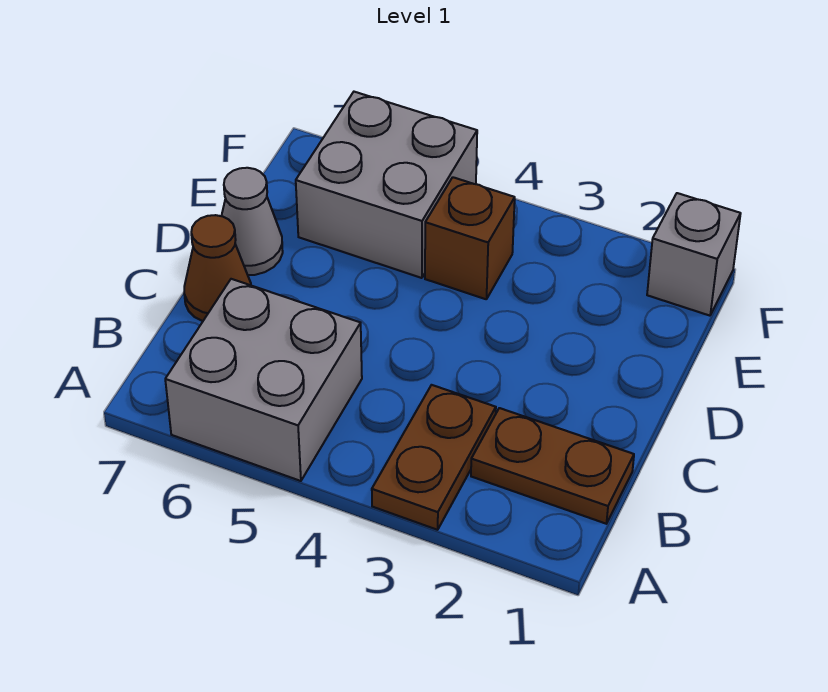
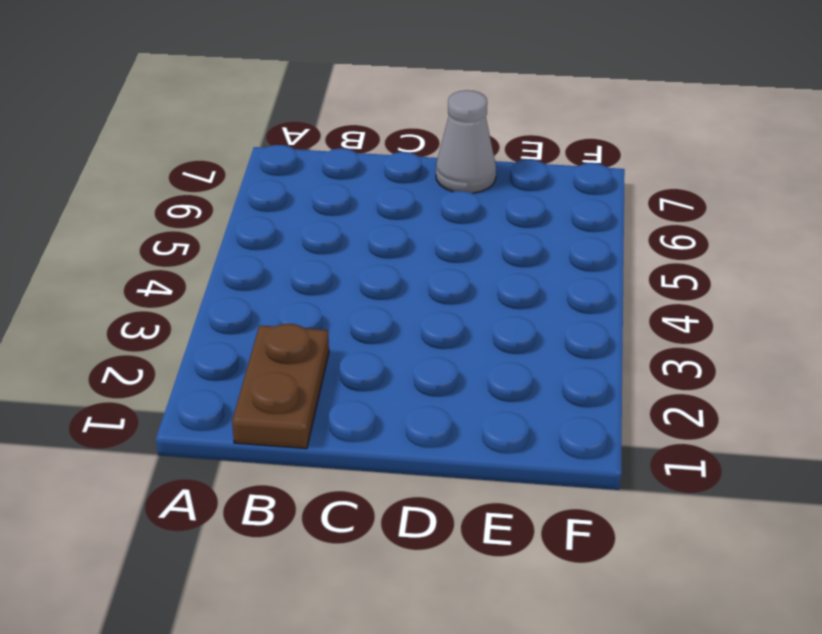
none -> brown plate A3:B3 level 1
none -> grey brick A5:B6 level 1

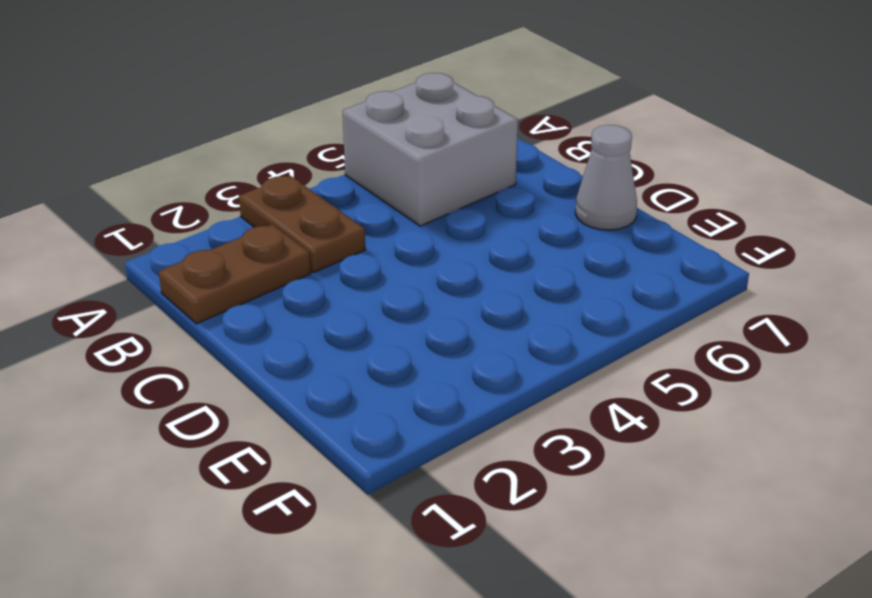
none -> brown cone C7 level 1
none -> brown brick E4 level 1

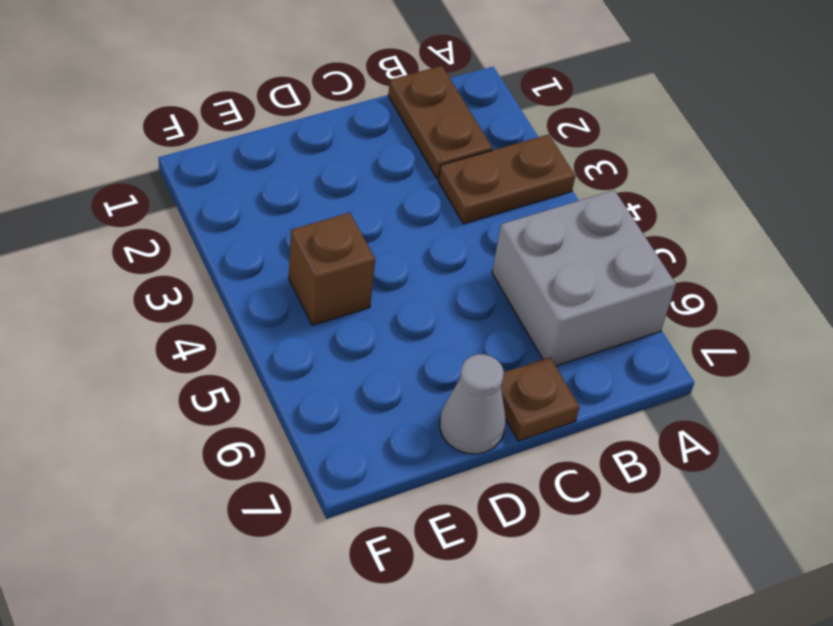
brown plate C7 level 1 -> brown cone C7 level 1
none -> grey brick E5:F6 level 1
none -> grey brick F1 level 1

